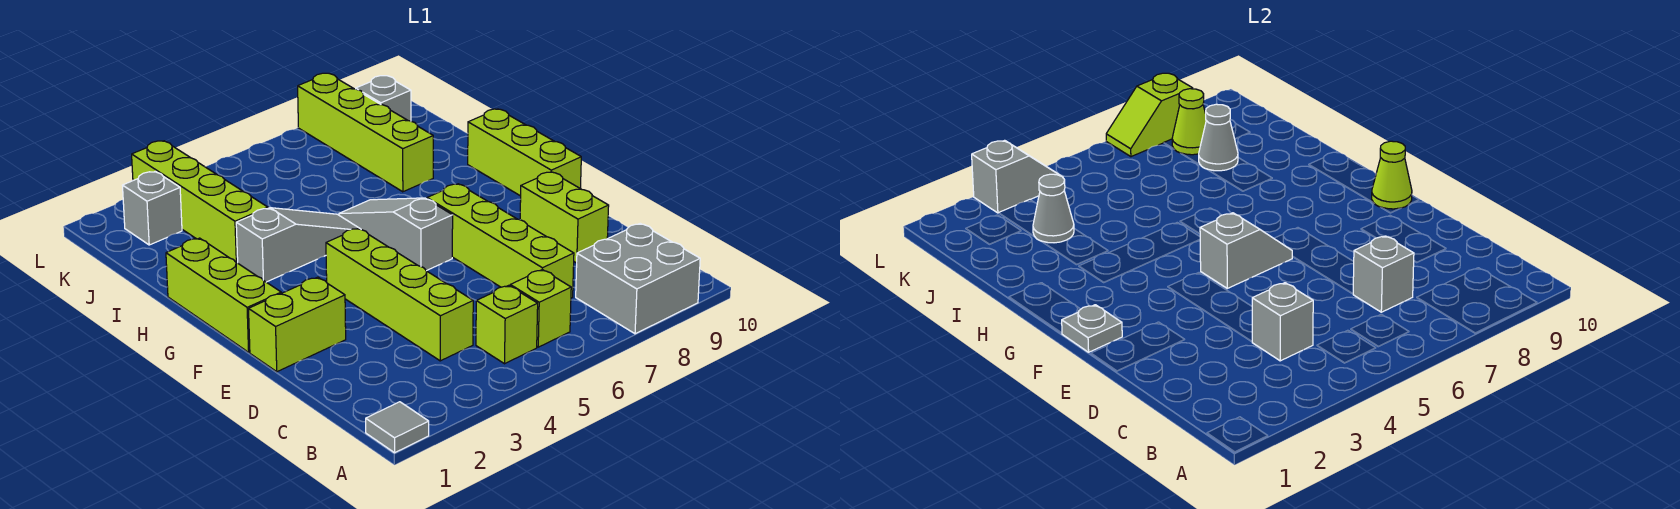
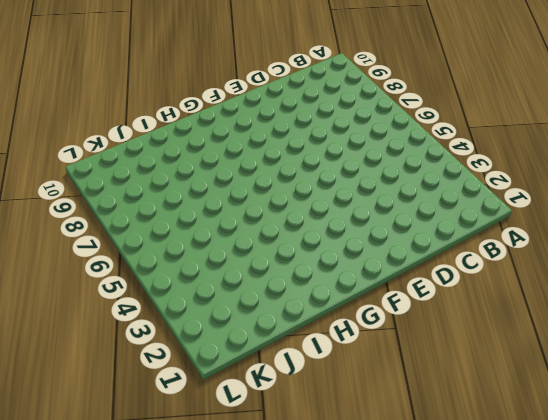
none -> grey tile A1 level 1
none -> grey brick A8:B9 level 1
none -> lime brick B5 level 1

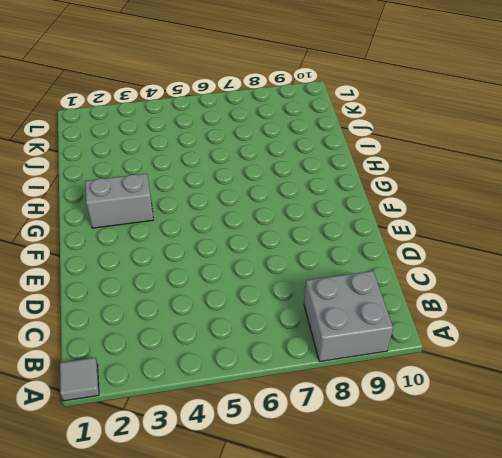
grey brick G2:G3 level 1 -> none
none -> lime brick B5 level 1
none -> lime brick B6 level 1
none -> lime brick C4:F4 level 1

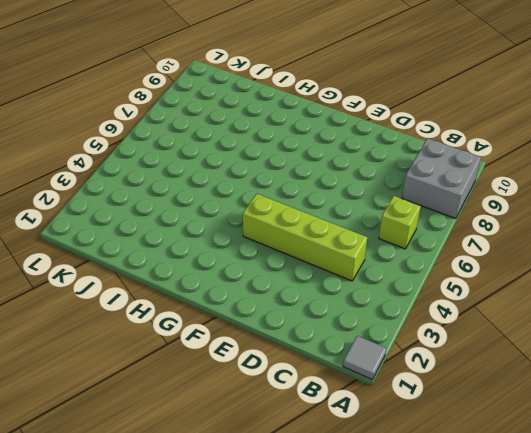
none -> lime brick B5 level 1
none -> lime brick C7:F7 level 1
none -> lime brick D9:E9 level 1

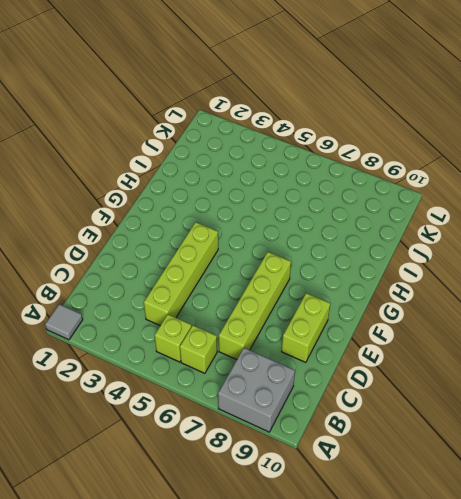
none -> lime brick E1:E2 level 1
none -> lime brick F1:H1 level 1
none -> grey slope F6:H6 level 1 top F

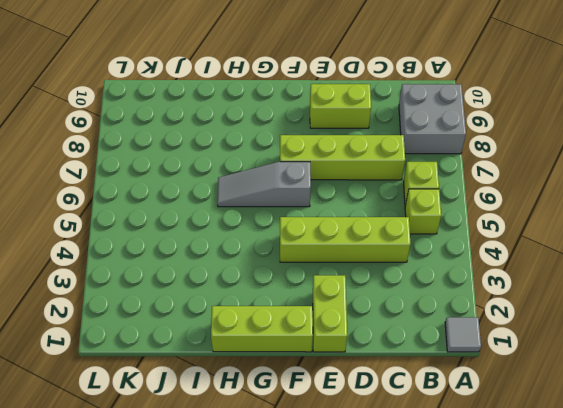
none -> lime brick F10:H10 level 1
none -> grey slope H3:H5 level 1 top 3
none -> lime brick I3:L3 level 1

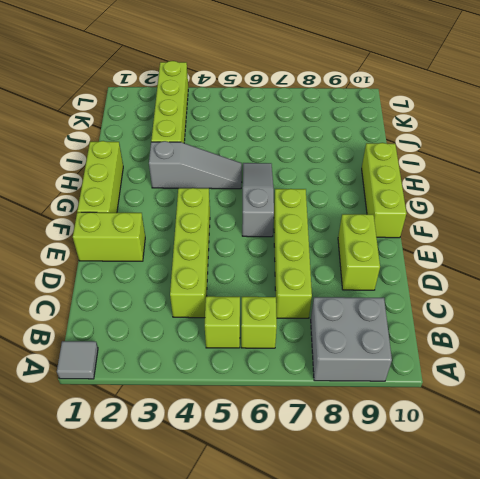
none -> lime brick I8:L8 level 1
none -> grey brick K2 level 1
none -> grey brick K9 level 1

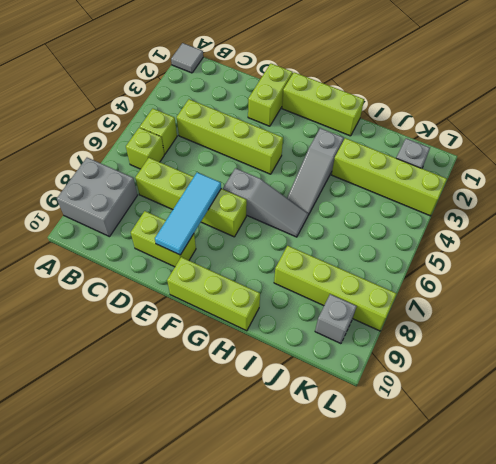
cyan tile E7:E9 level 2 -> none
none -> grey brick C4 level 2
none -> grey brick C7 level 2
none -> grey plate F1 level 2

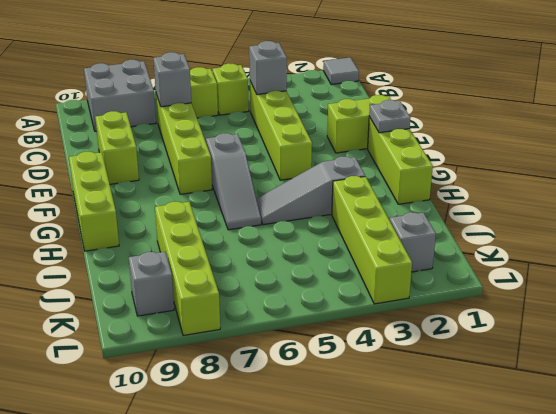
none -> grey slope F5:F6 level 2 top 5
none -> lime cone F10 level 2
none -> grey cone J3 level 2

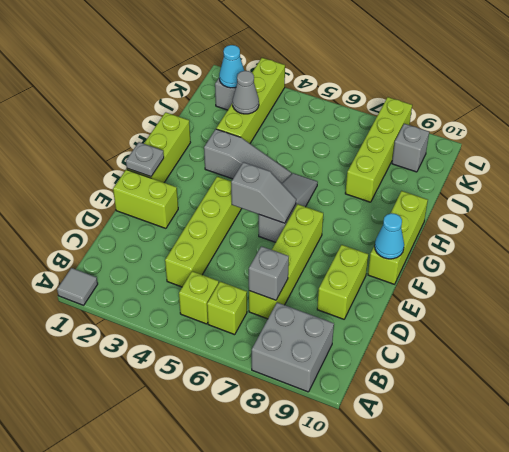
cyan cone F10 level 2 -> lime cone F10 level 2
cyan cone K2 level 2 -> none
none -> grey brick C4 level 2
none -> grey cone J8 level 2
none -> lime cone K8 level 2

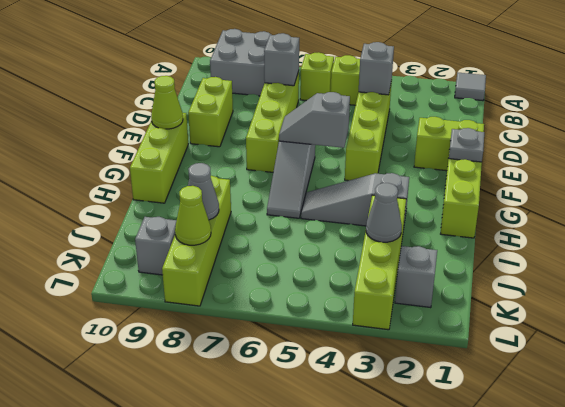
none -> grey slope L3:L4 level 2 top 3
none -> lime slope L7:L8 level 2 top 8

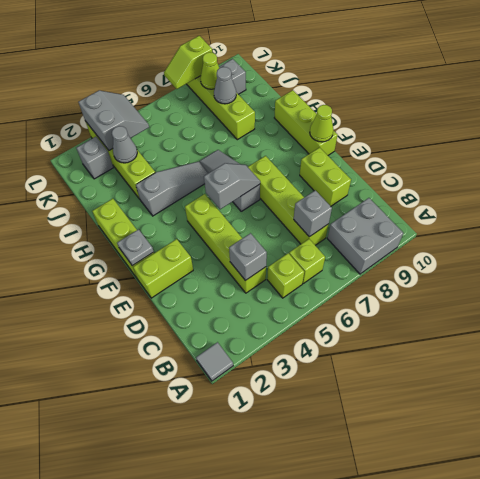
grey slope K3:L4 level 2 top 3 -> grey slope L3:L4 level 2 top 3

